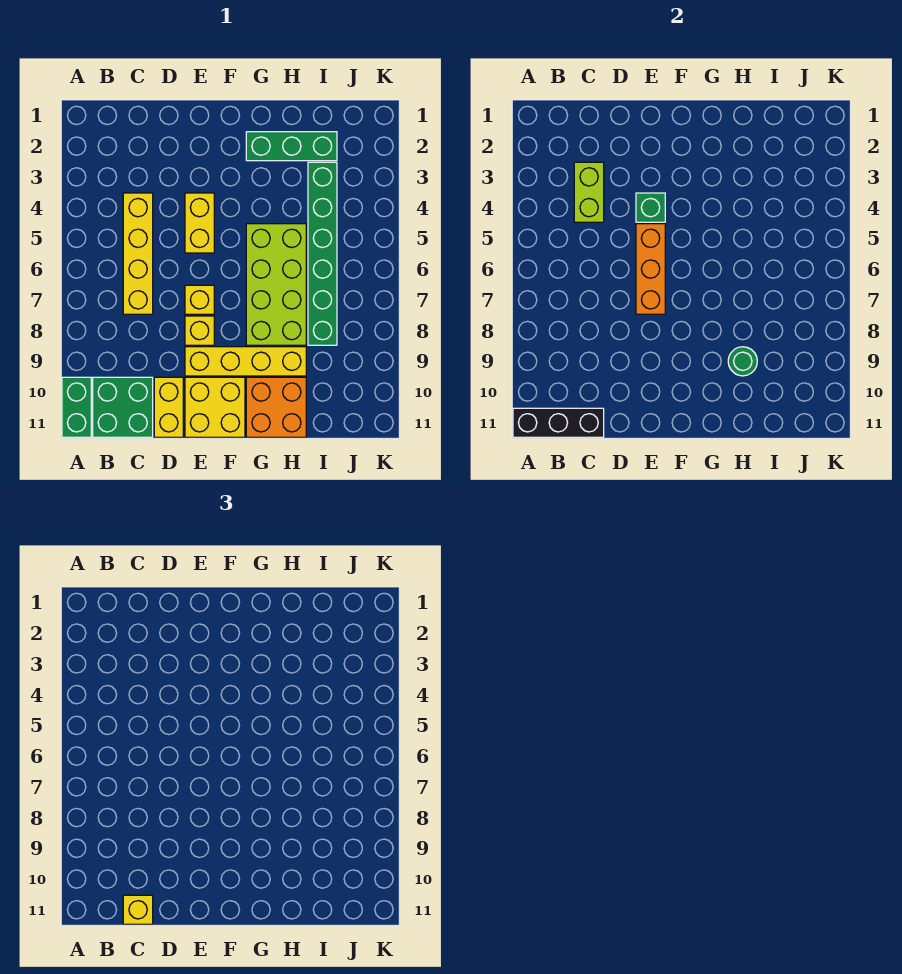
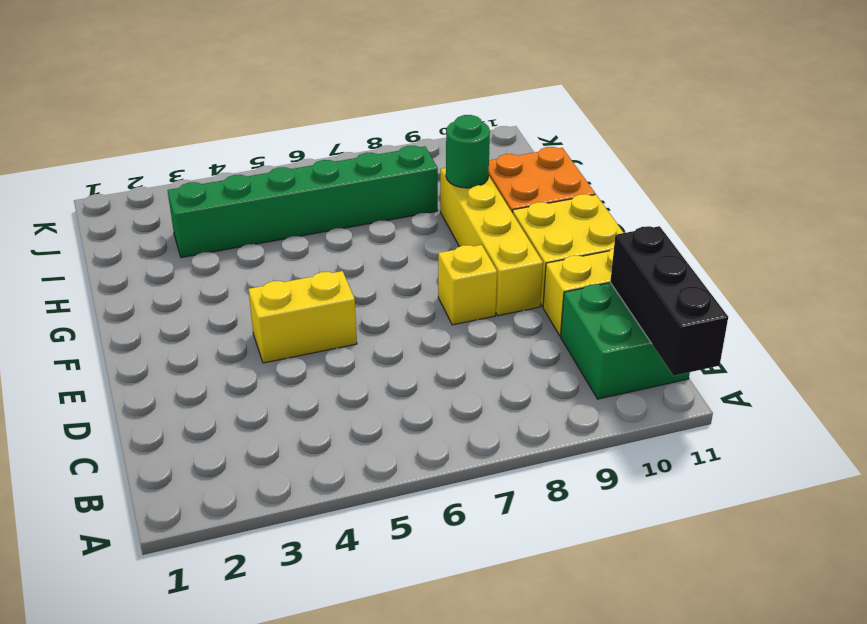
none -> green brick A10:A11 level 1
none -> yellow brick C4:C7 level 1
none -> yellow brick E7 level 1

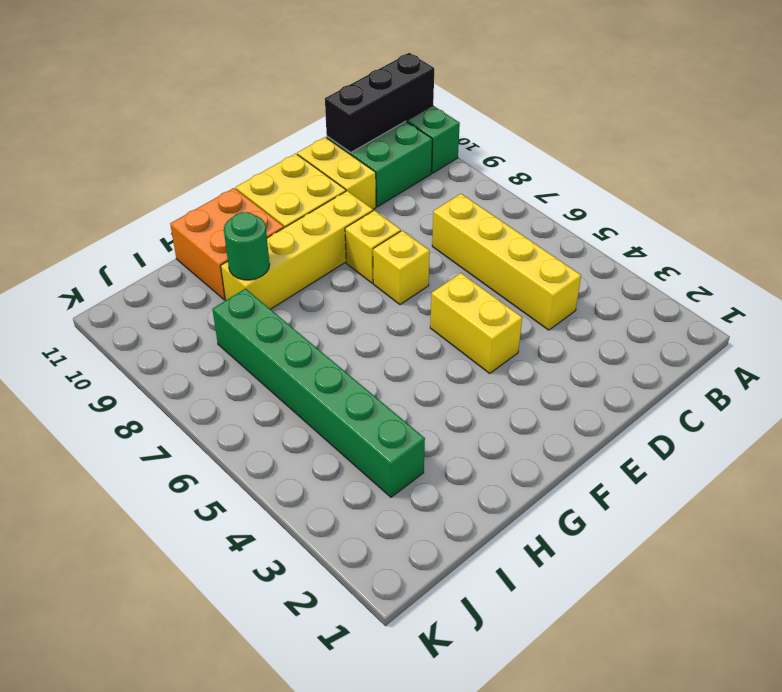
none -> green brick G2:I2 level 1
none -> lime brick G5:H8 level 1
none -> lime brick C3:C4 level 2

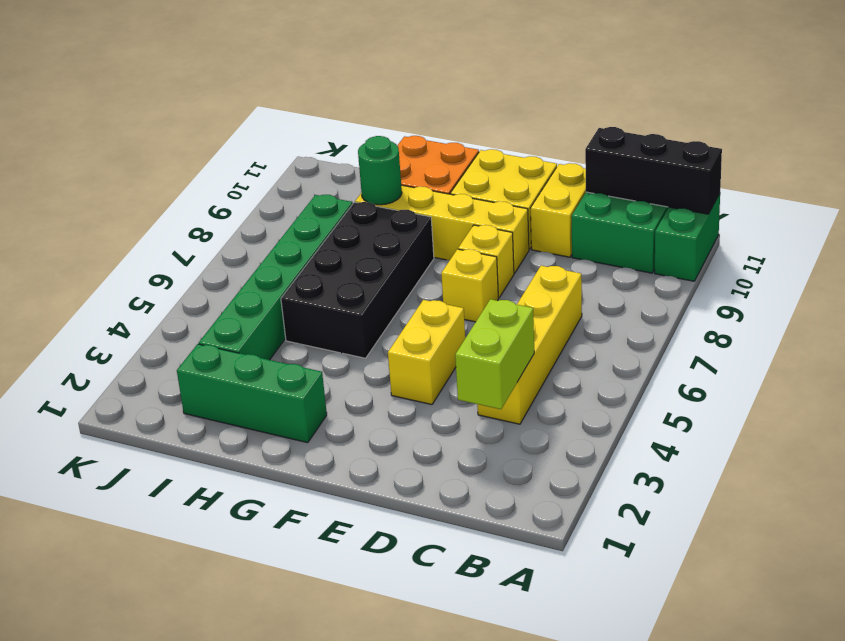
black brick G5:H8 level 1 -> lime brick G5:H8 level 1
none -> green brick E4 level 2
none -> orange brick E5:E7 level 2
none -> yellow brick C11 level 3

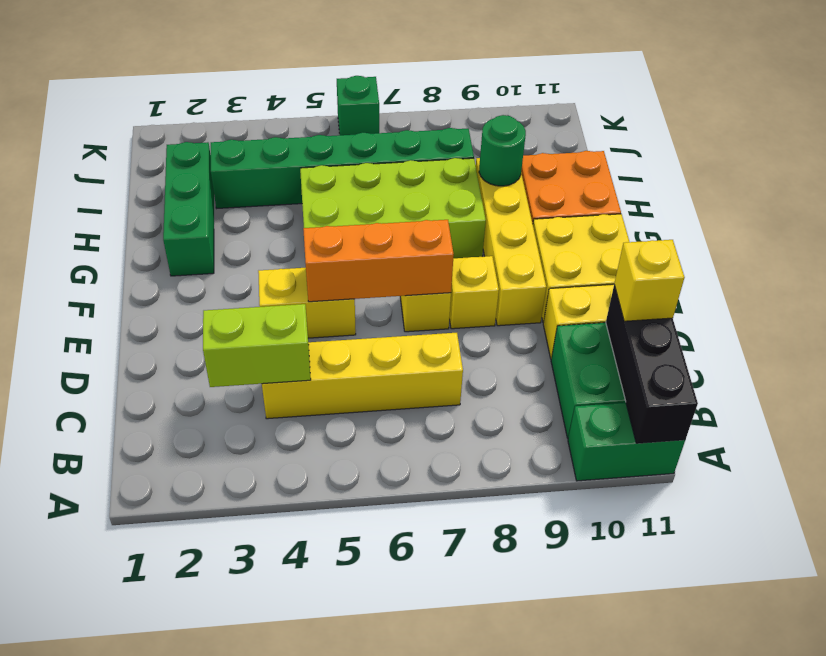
green brick K6 level 1 -> green brick E4 level 2

